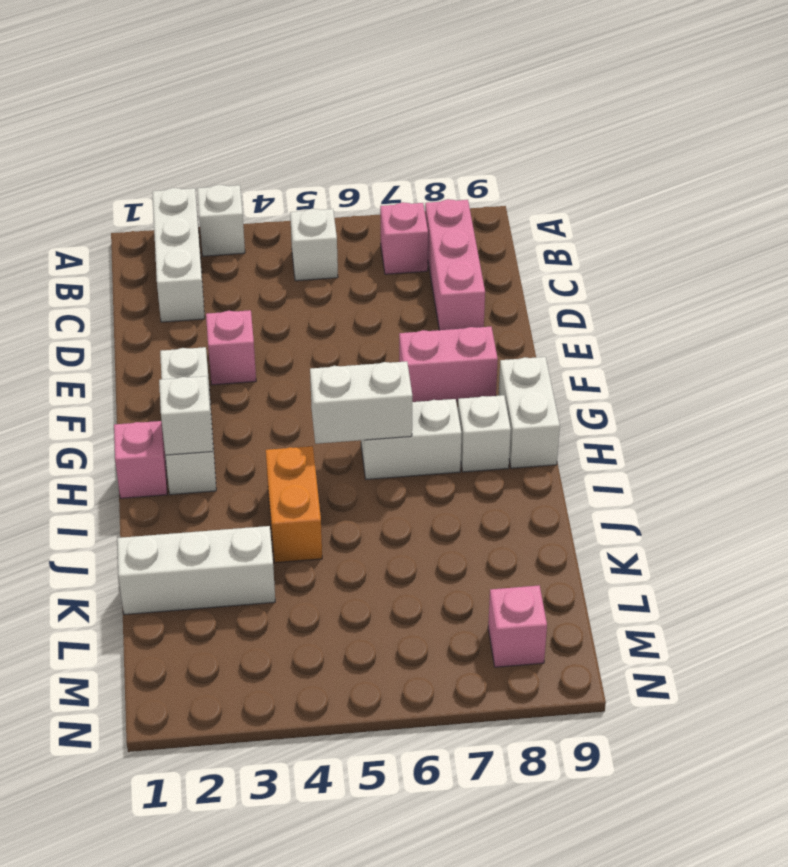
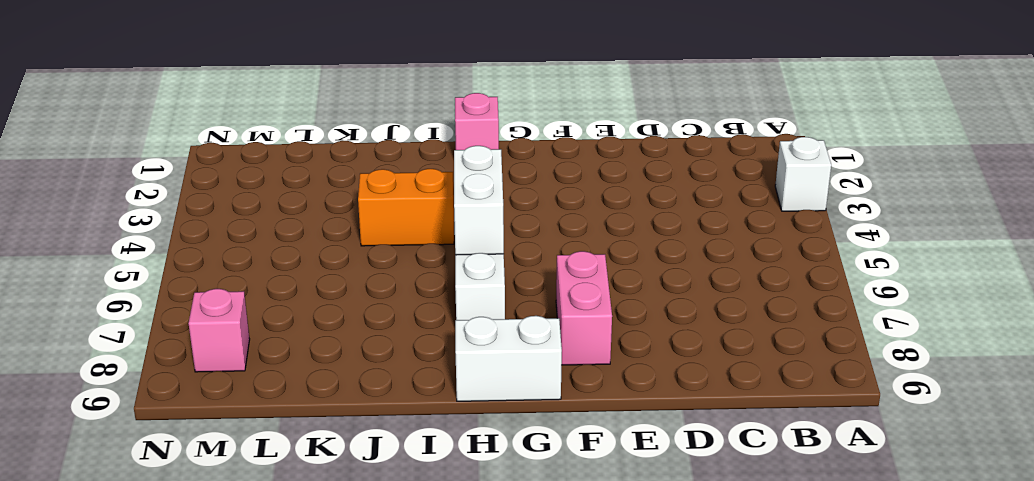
none -> white brick A2:C2 level 1
none -> white brick B5 level 1
none -> pink brick B7 level 1

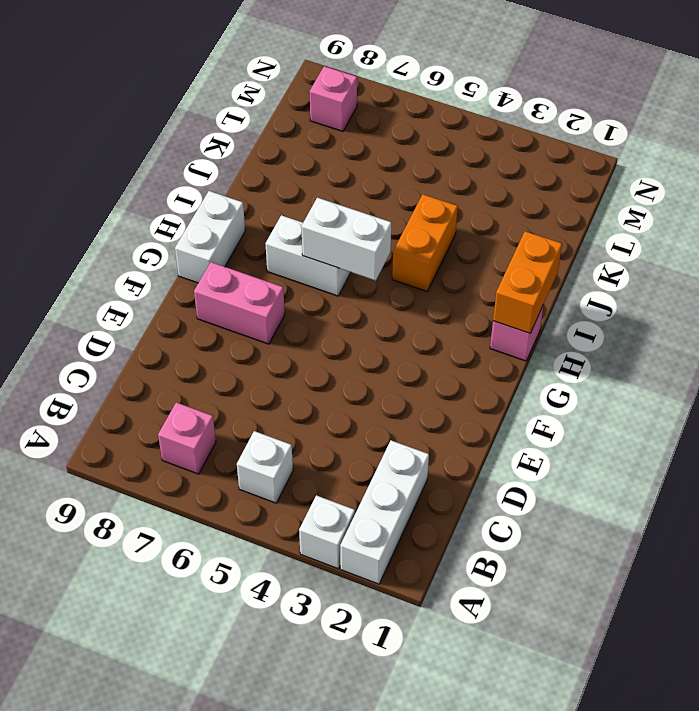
orange brick H1:I1 level 2 -> none
none -> pink brick B8:D8 level 1
none -> pink brick E3 level 1
none -> white brick F2:H2 level 1

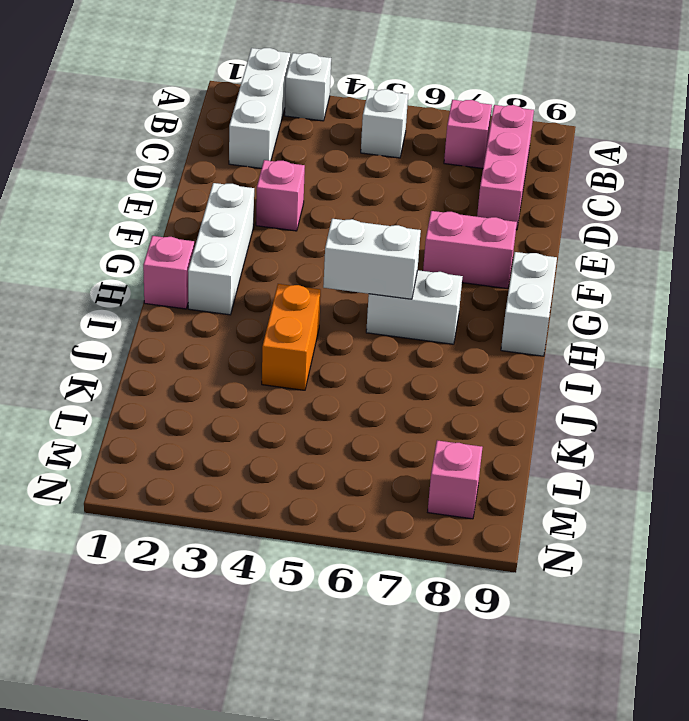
none -> white brick H8 level 1
none -> white brick K1:K3 level 1
none -> white brick H2 level 2

